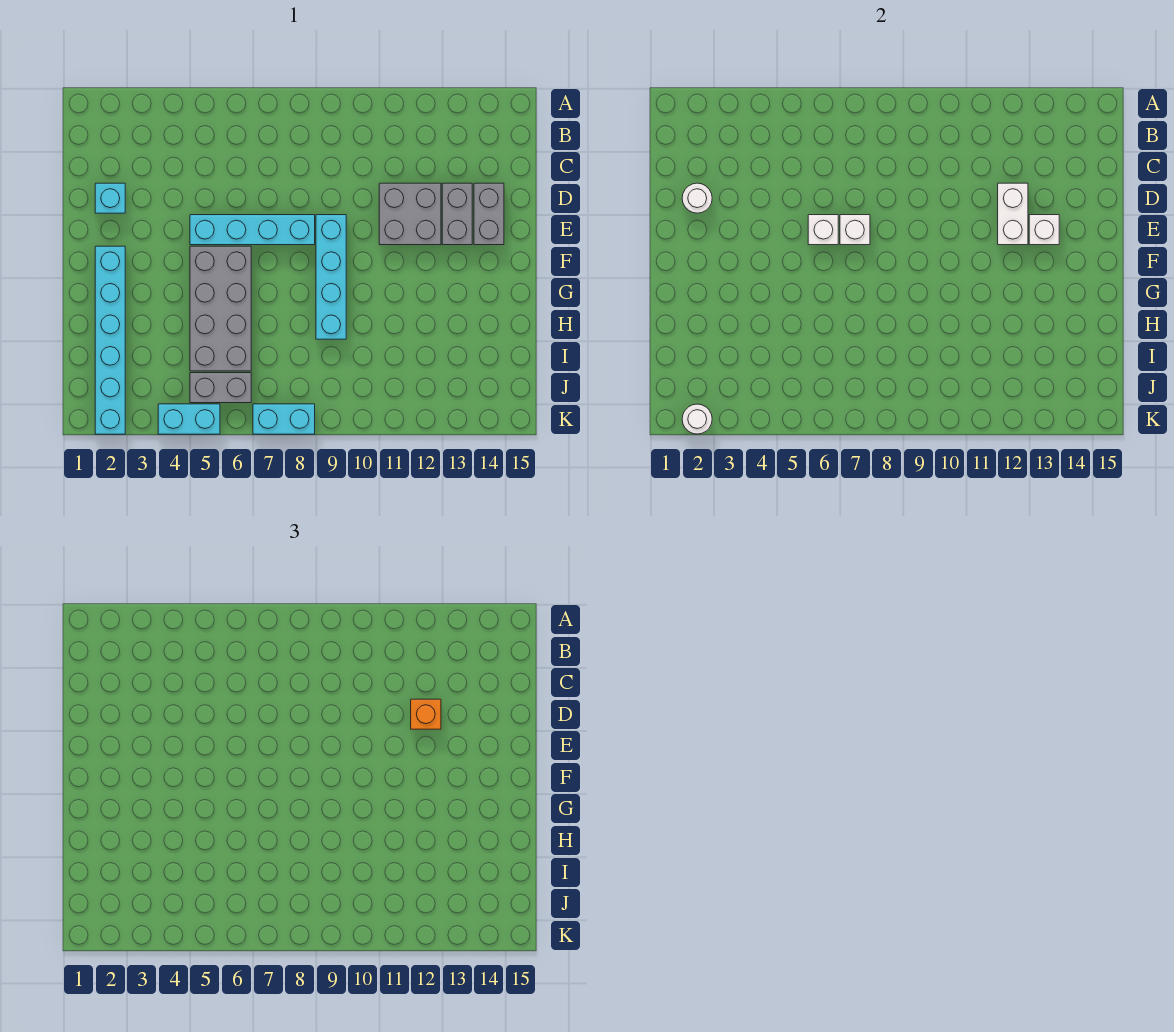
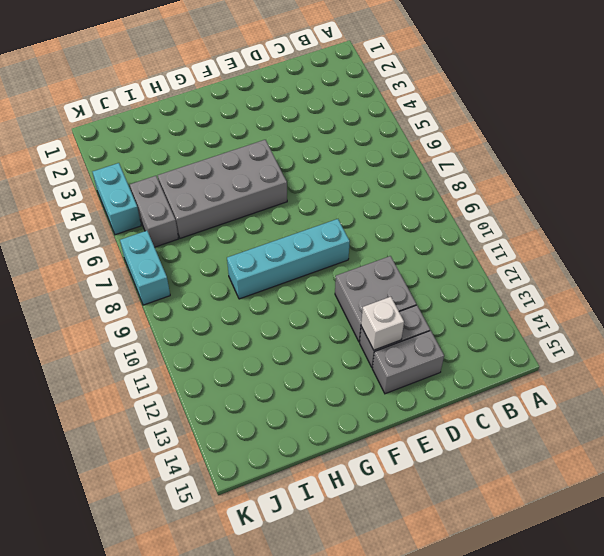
none -> cyan brick D2 level 1
none -> cyan brick E5:E8 level 1
none -> cyan brick F2:K2 level 1

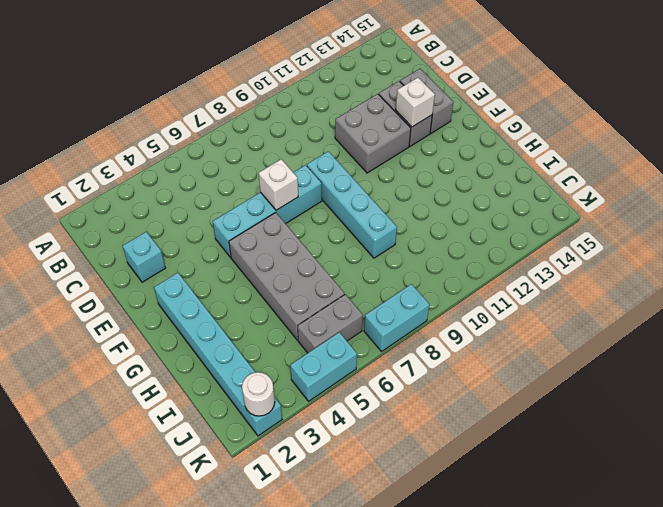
none -> white round brick D2 level 2
none -> white brick D12:E12 level 2
none -> white brick E6 level 2

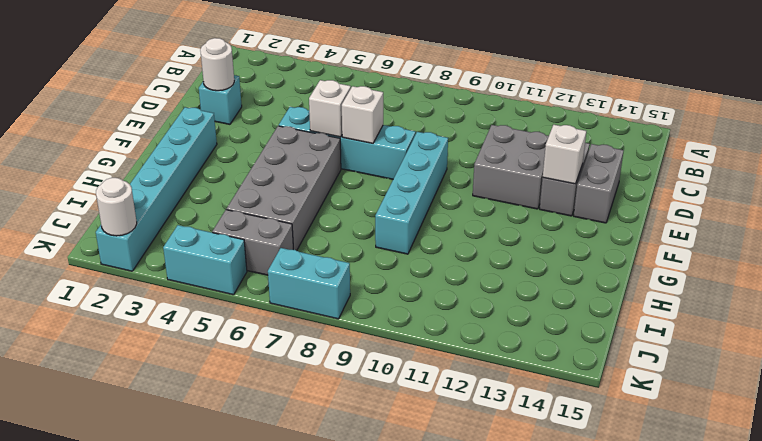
none -> white brick D12:E12 level 2
none -> orange brick D12 level 3

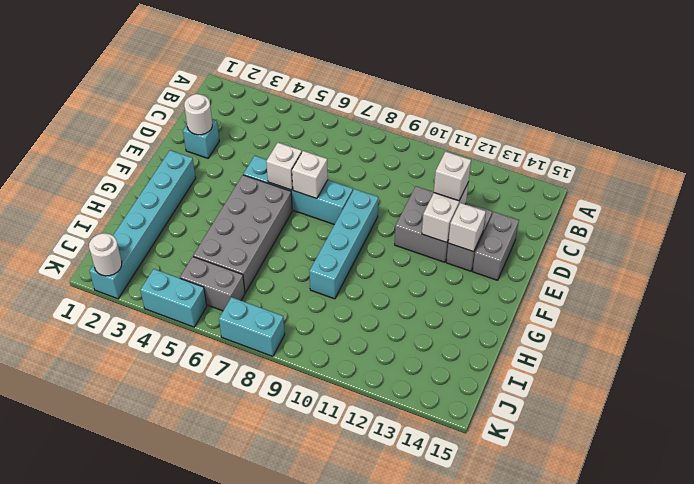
white brick D12 level 3 -> orange brick D12 level 3

